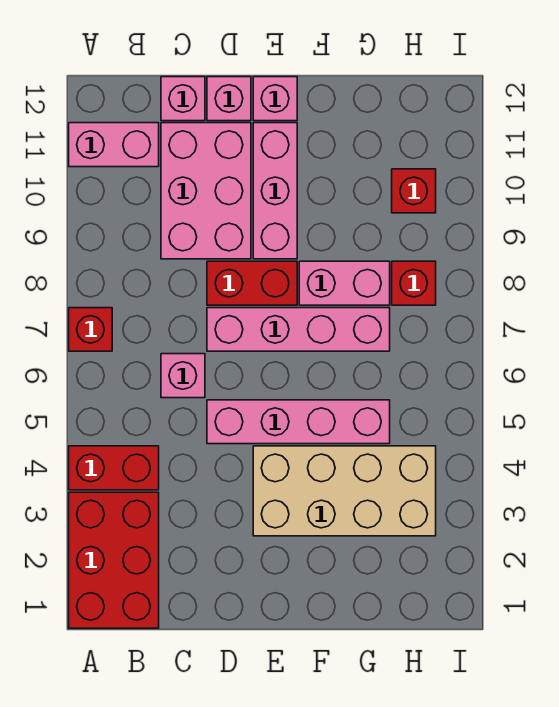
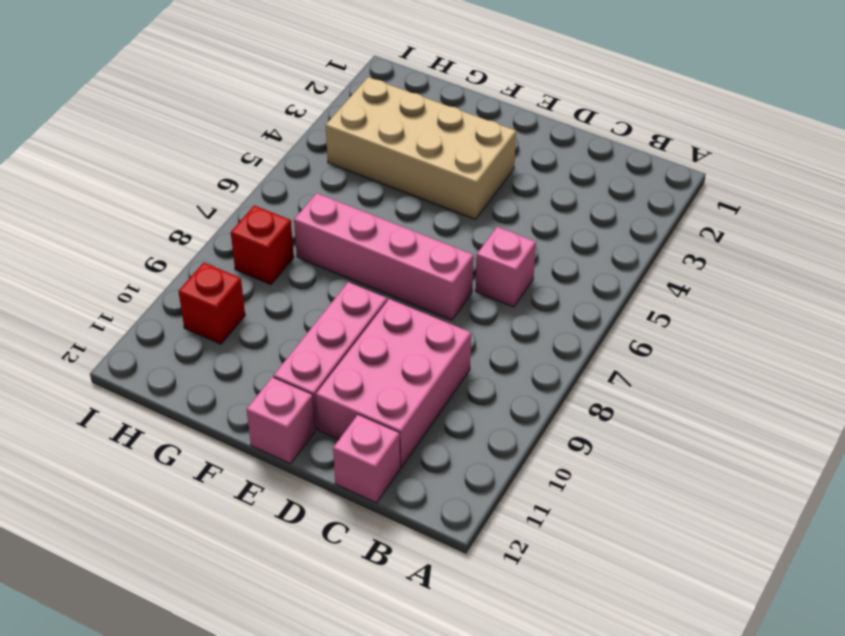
none -> red brick A1:B3 level 1
none -> red brick A4:B4 level 1
none -> red brick A7 level 1

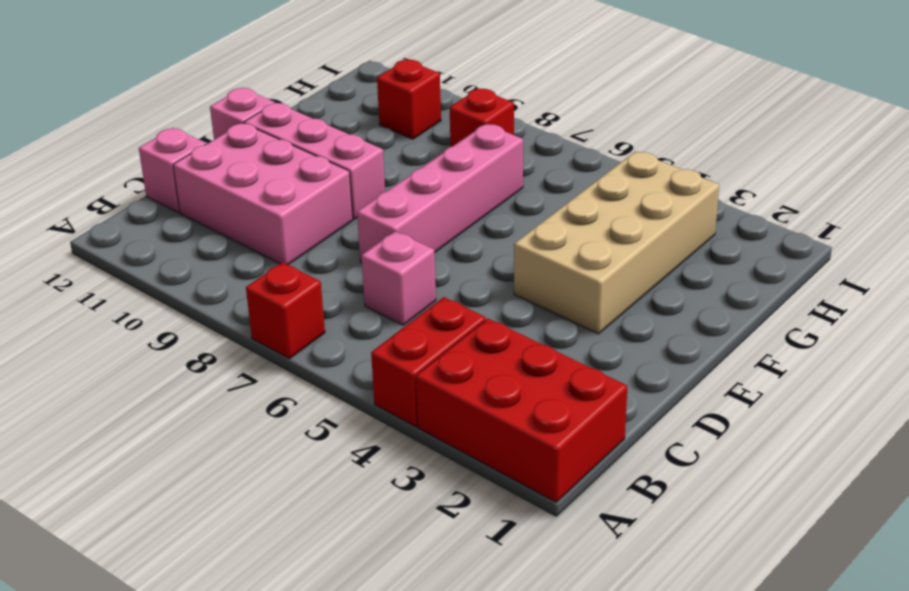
none -> pink brick A11:B11 level 1
none -> pink brick D5:G5 level 1
none -> red brick D8:E8 level 1

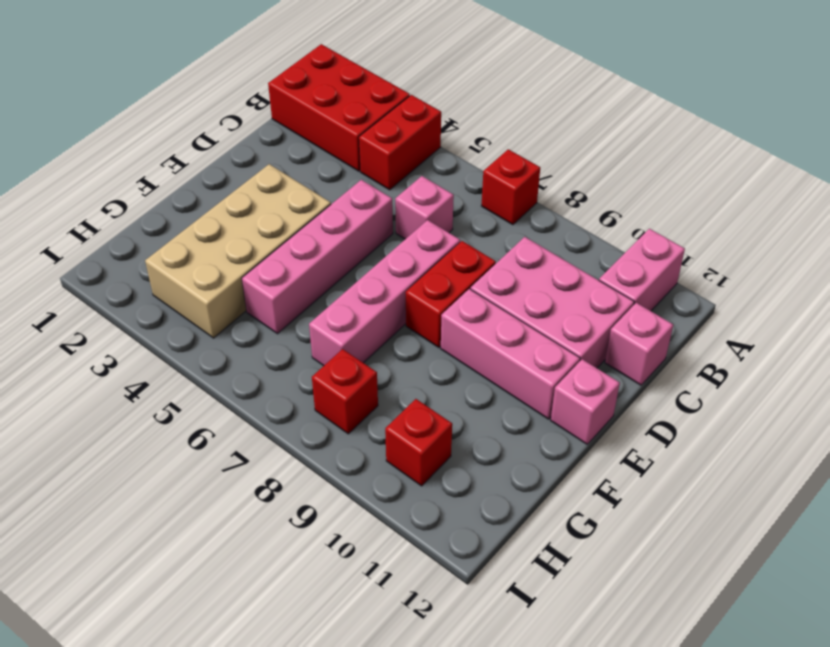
none -> pink brick D12 level 1
none -> pink brick F8:G8 level 1

